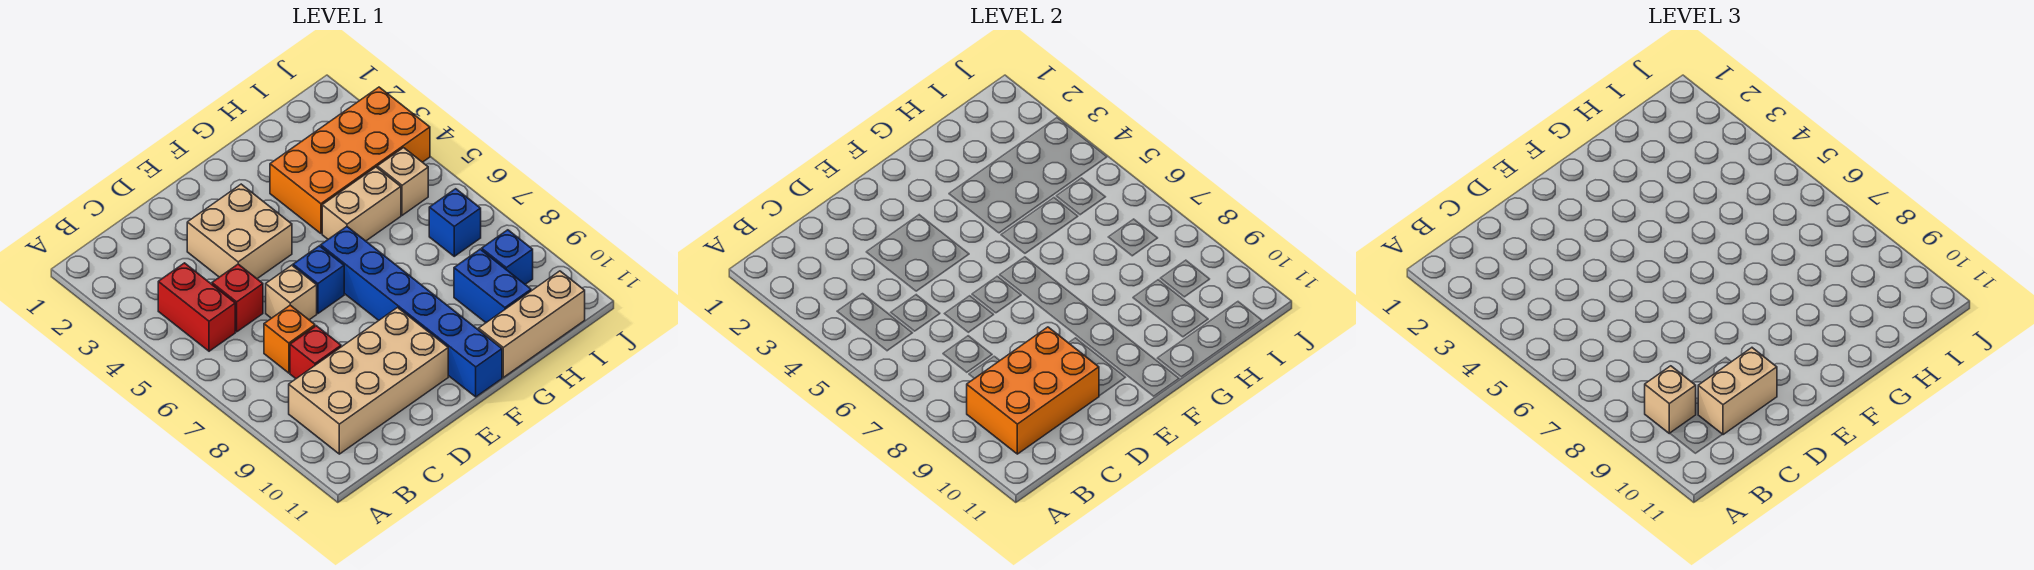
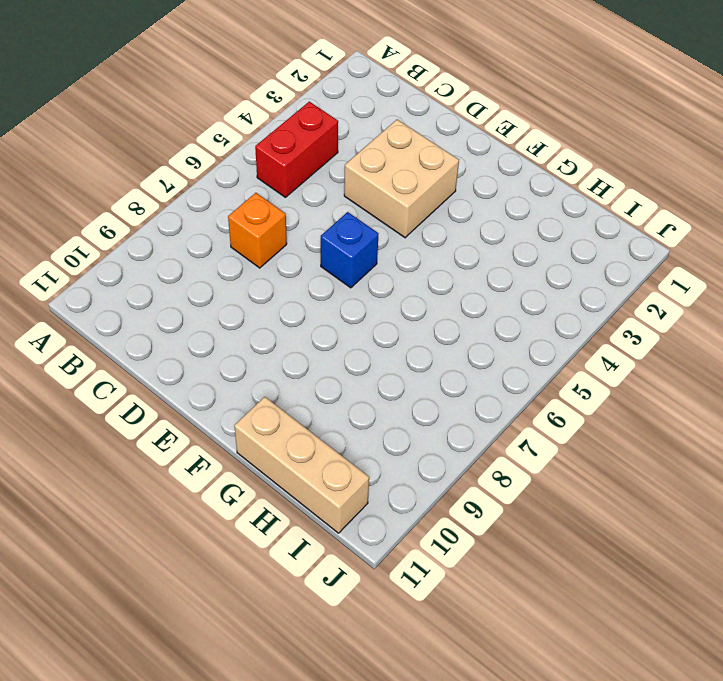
none -> tan brick B9:E10 level 1
none -> red brick C5 level 1
none -> red brick C8 level 1

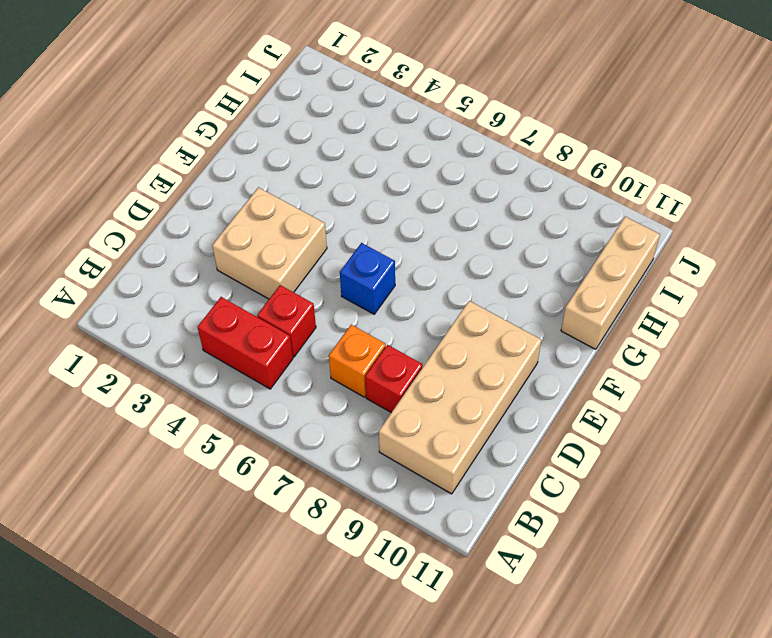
none -> tan brick D6 level 1
none -> blue brick F6:F11 level 1
none -> orange brick G3:J4 level 1

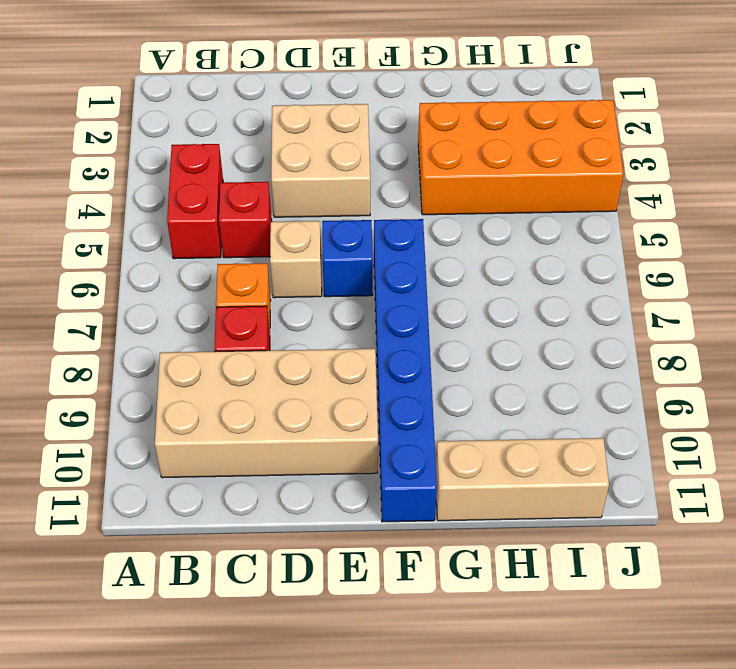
none -> tan brick G5:H5 level 1
none -> blue brick H9:H10 level 1
none -> tan brick I5 level 1

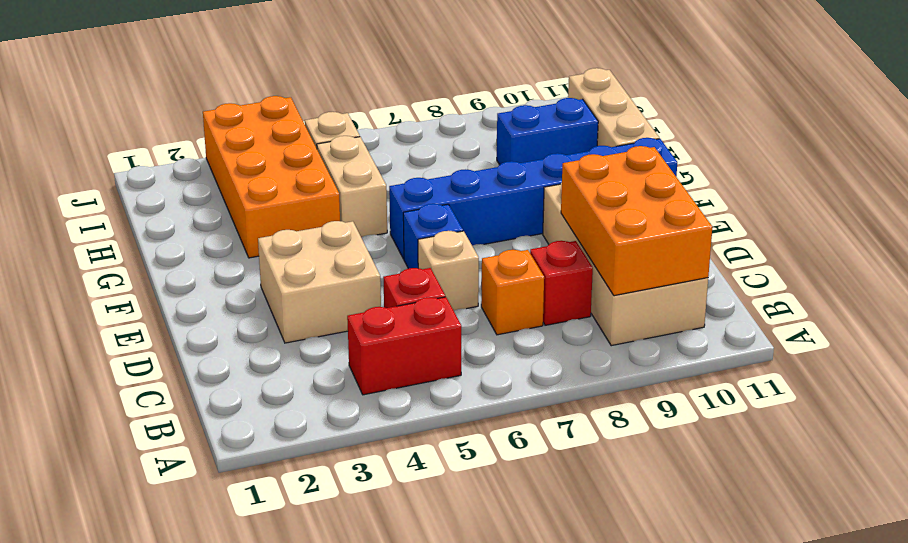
none -> blue brick I7 level 1
none -> blue brick I9 level 1
none -> tan brick B9 level 3

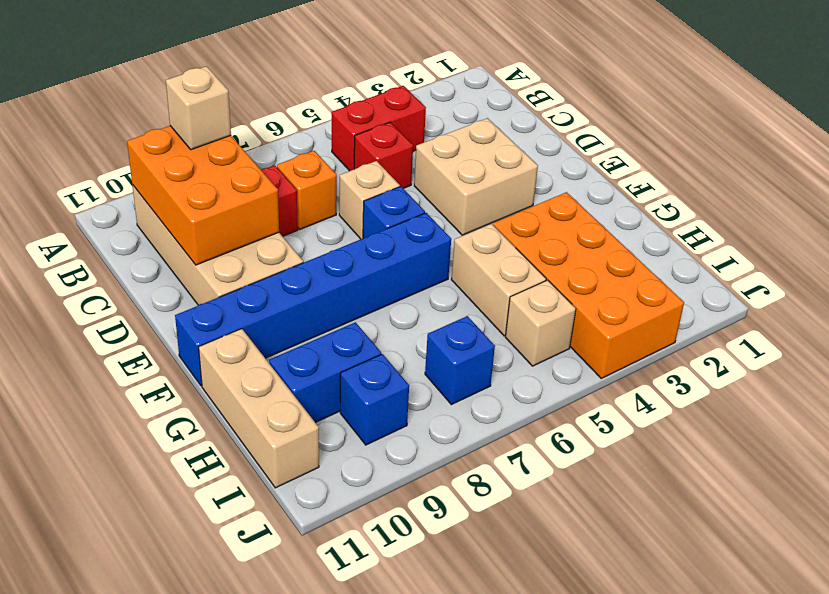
none -> tan brick C10:D10 level 3

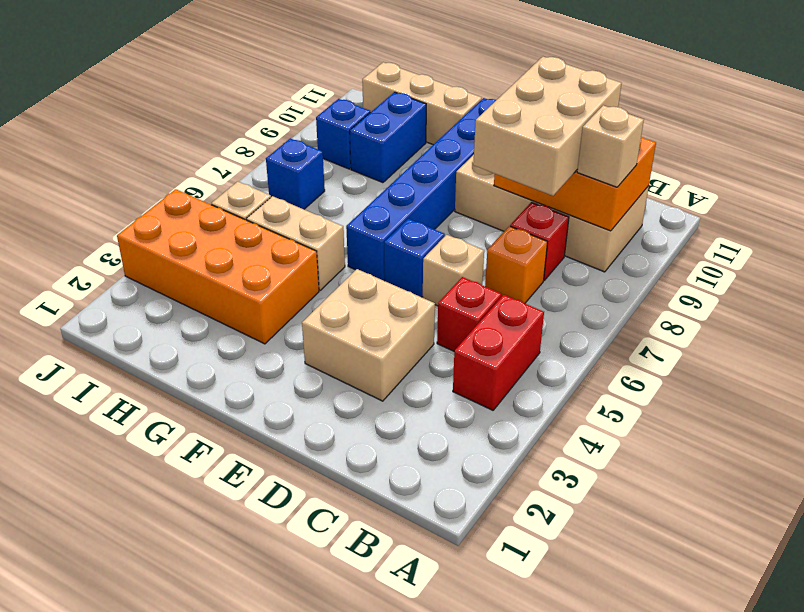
tan brick C8:D10 level 3 -> tan brick C10:D10 level 3

